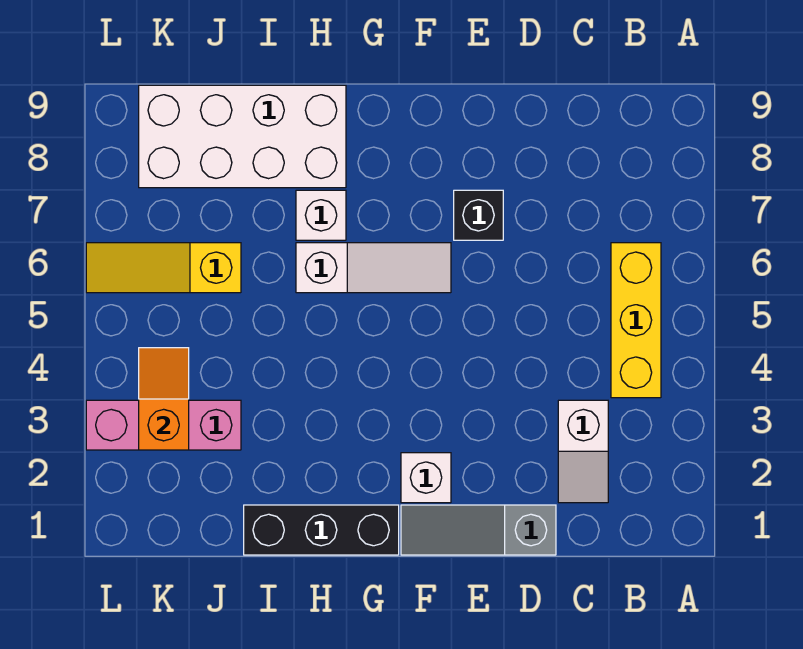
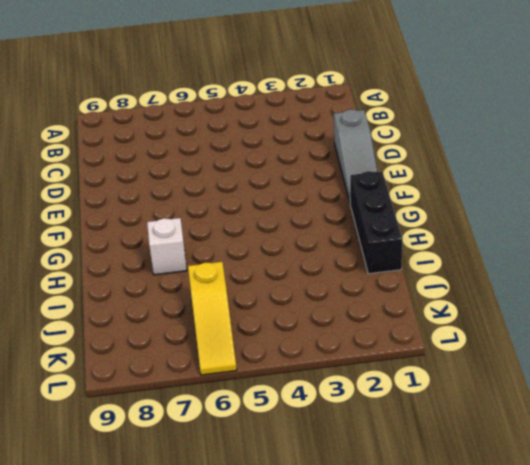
none -> yellow brick B4:B6 level 1
none -> white slope C2:C3 level 1 top 3
none -> black brick E7 level 1

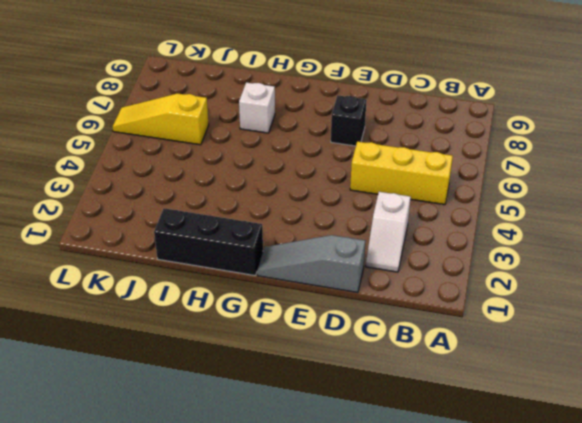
yellow brick B5:D5 level 1 -> yellow brick B4:B6 level 1
none -> white brick F2 level 1
none -> white slope F6:H6 level 1 top H
none -> white brick H8:K9 level 1

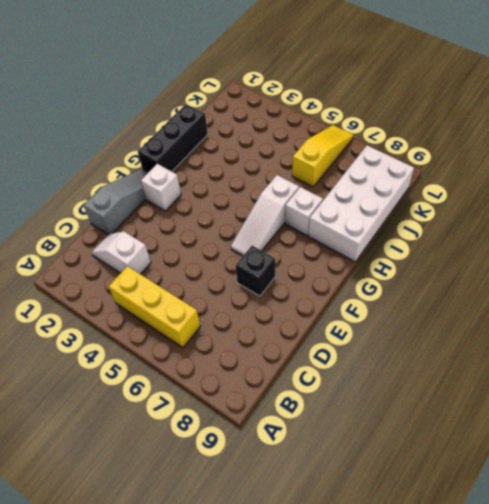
none -> pink brick J3:L3 level 1
none -> orange slope K3:K4 level 2 top 3

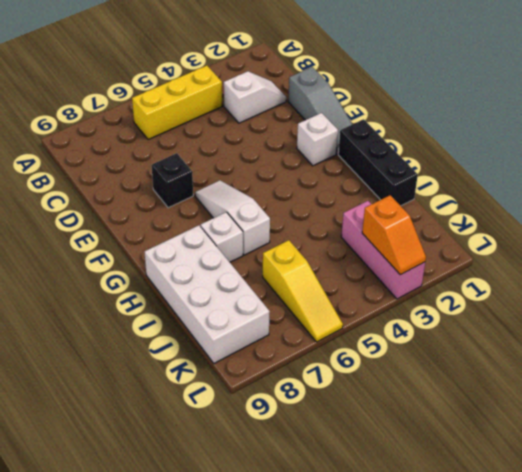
orange slope K3:L3 level 2 top K -> orange slope K3:K4 level 2 top 3

